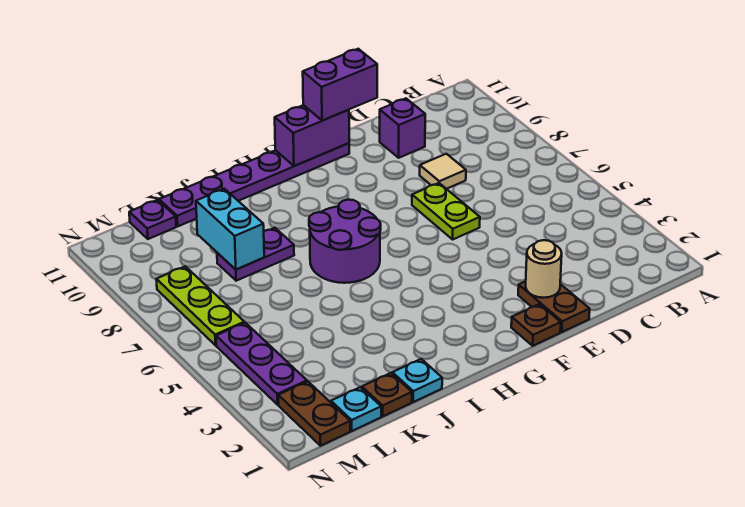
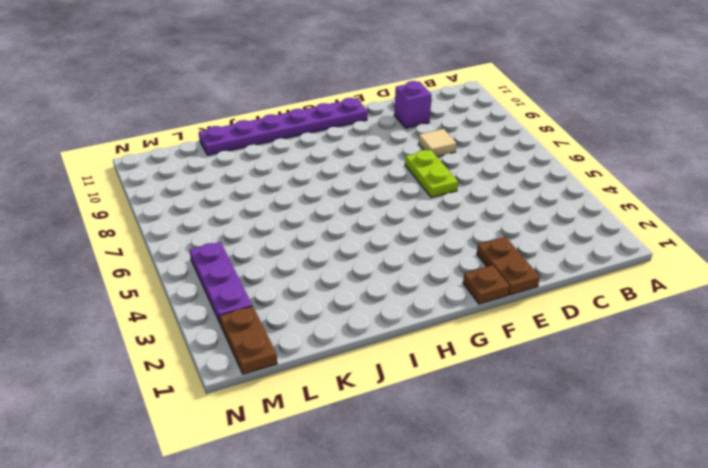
none -> purple round brick H6:I7 level 1
none -> cyan plate J1 level 1
none -> purple plate J8:K8 level 1

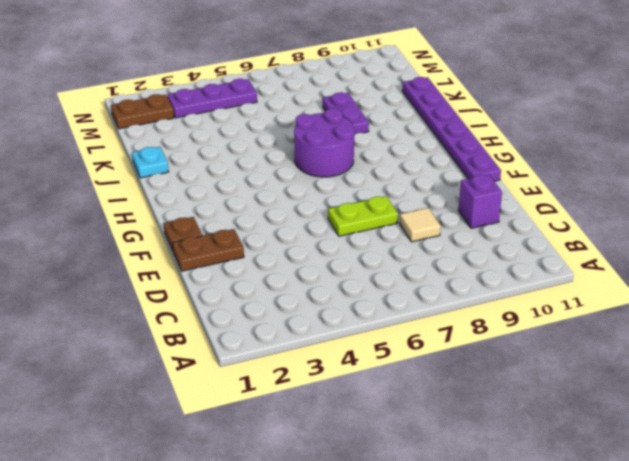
none -> brown plate K1 level 1
none -> cyan plate L1 level 1
none -> purple plate L11 level 1

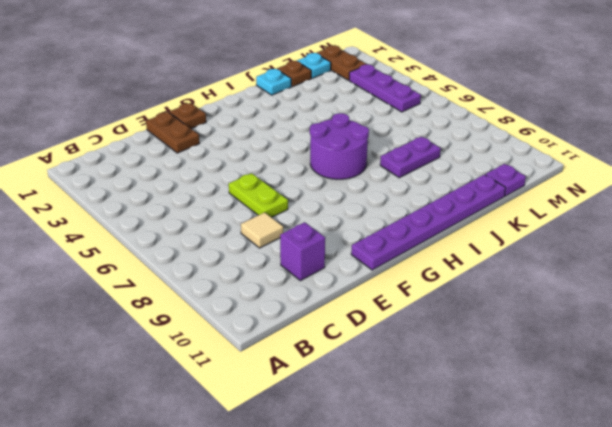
none -> lime plate M6:M8 level 1
none -> tan round brick E2 level 2
none -> purple brick F11:G11 level 2

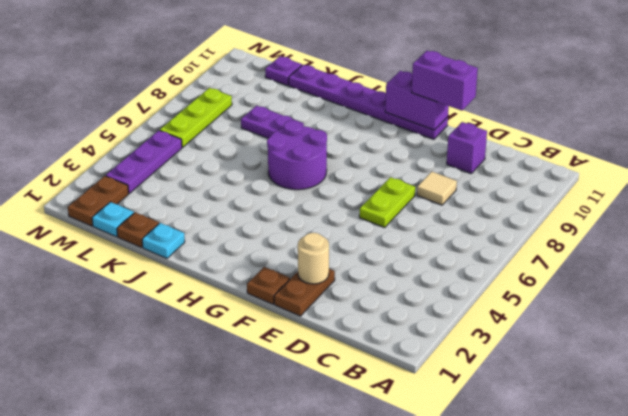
none -> cyan brick K8:K9 level 2

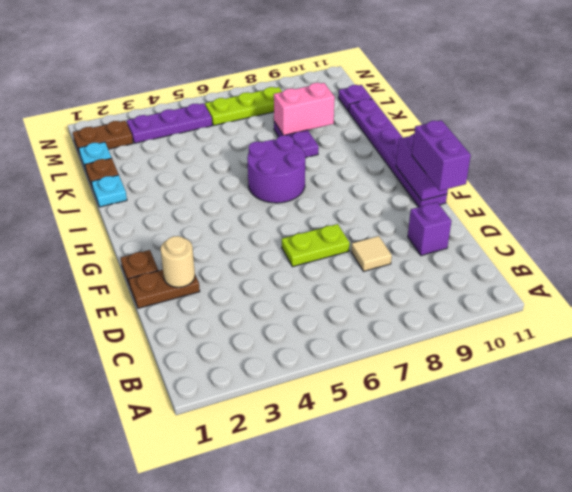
pink brick K8:K9 level 2 -> cyan brick K8:K9 level 2

